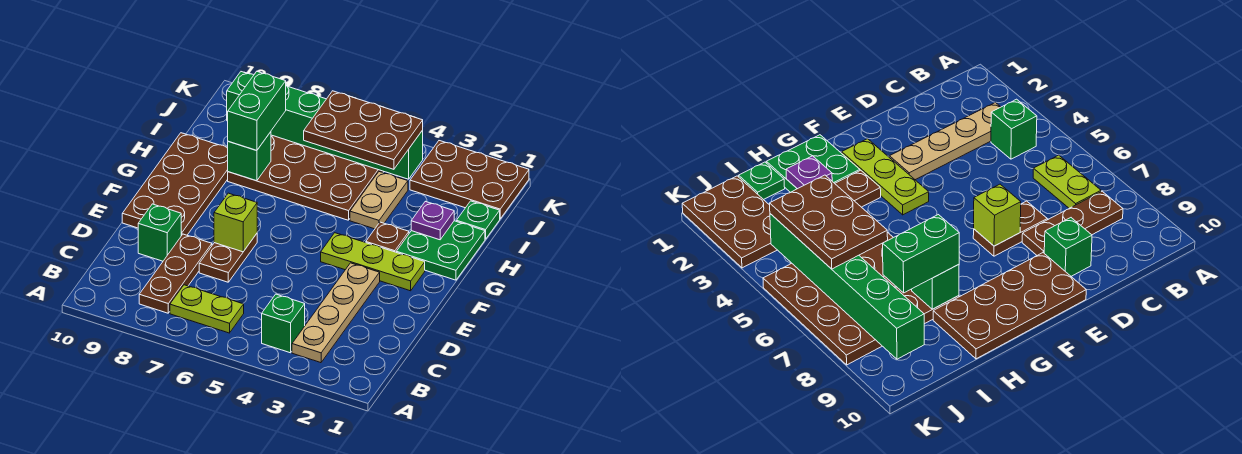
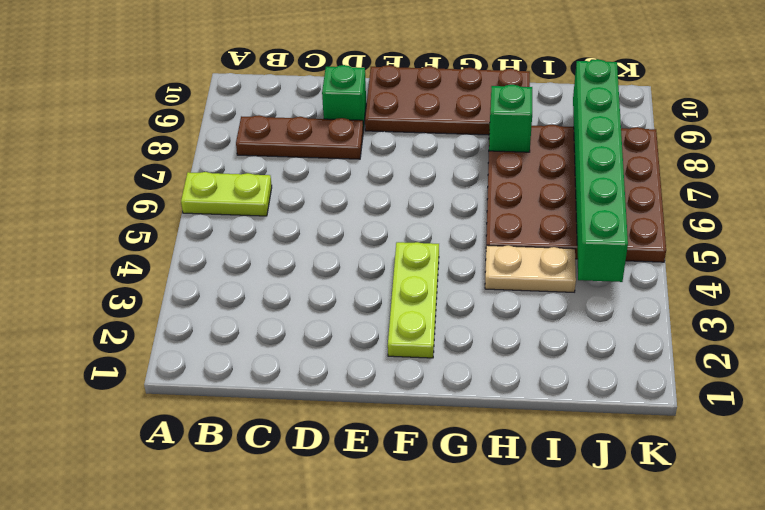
lime plate A6:B6 level 1 -> lime plate B6:B7 level 1
none -> tan plate B3:E3 level 1
none -> green brick B4 level 1
none -> brown plate D7:E7 level 1

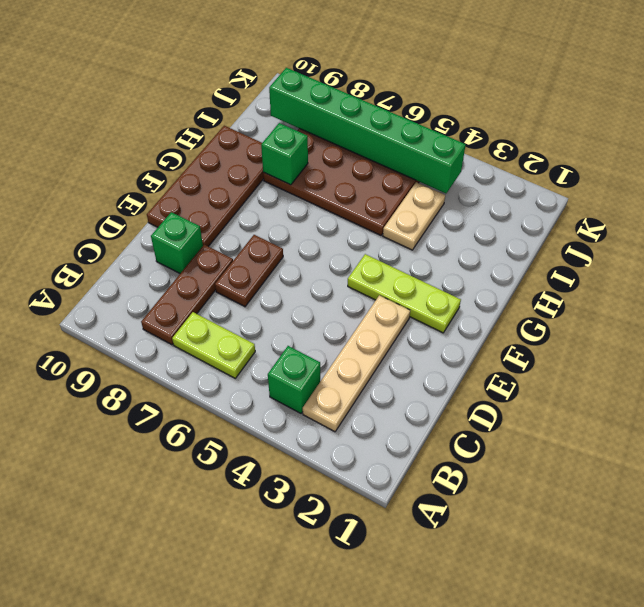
none -> green plate G1:H2 level 1
none -> brown plate G3 level 1
none -> green plate I1 level 1

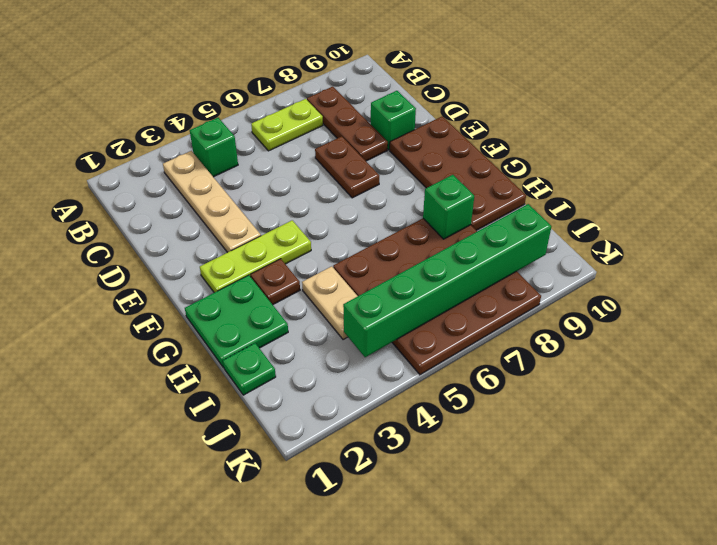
none -> brown plate J1:K3 level 1
none -> lime brick E7 level 2
none -> purple plate H2 level 2

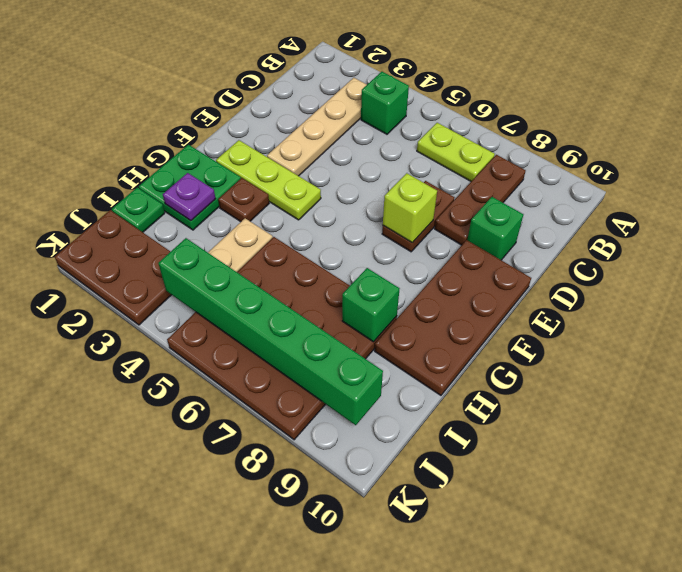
none -> green brick H8:I8 level 3
none -> brown plate I4:J6 level 3

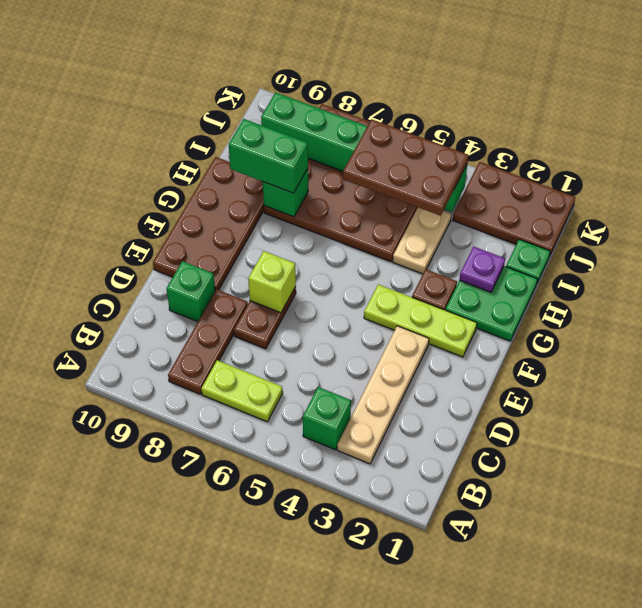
green brick H8:H9 level 3 -> green brick H8:I8 level 3

